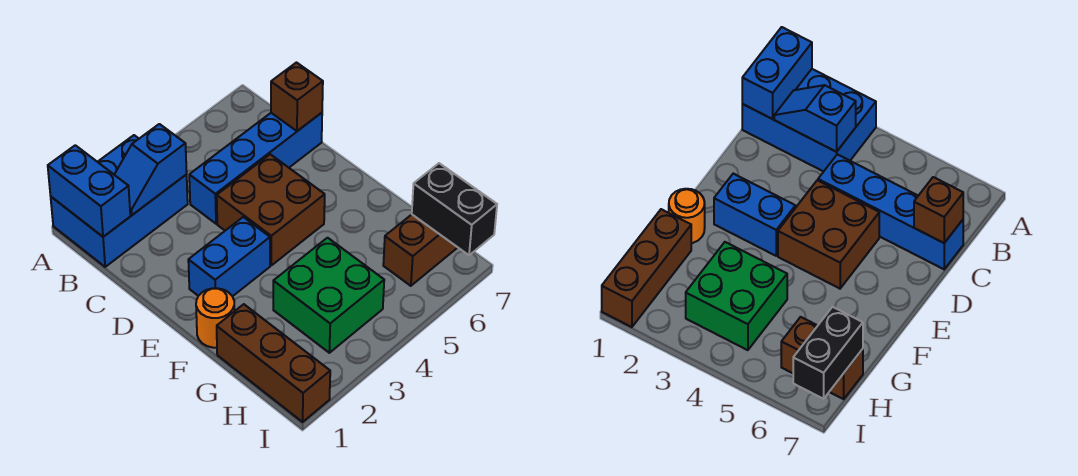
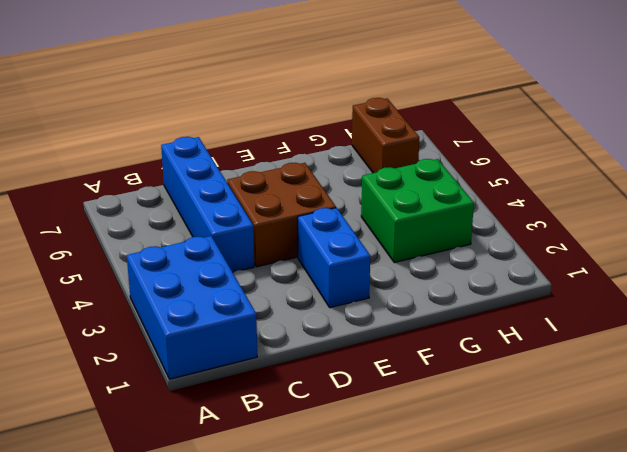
none -> orange round brick F1 level 1
none -> brown brick G1:I1 level 1
none -> blue brick A1:B1 level 2

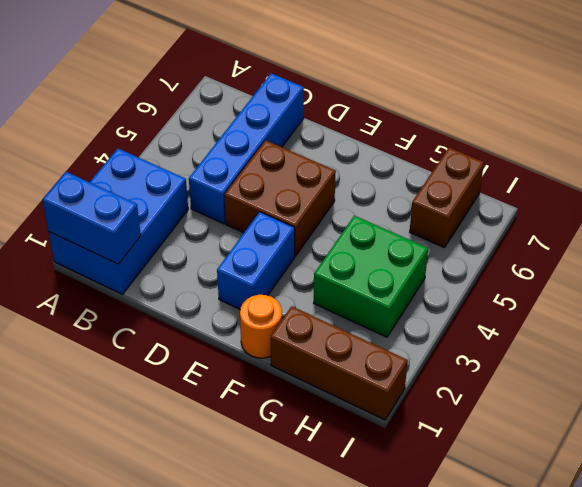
none -> blue slope B2:B3 level 2 top 3
none -> brown brick C7 level 2
none -> black brick H7:I7 level 2

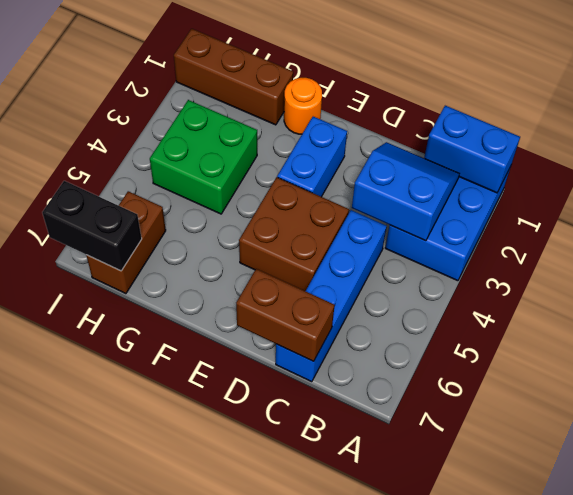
blue slope B2:C3 level 2 top 3 -> blue slope B2:B3 level 2 top 3
brown brick C7:D7 level 2 -> brown brick C7 level 2

